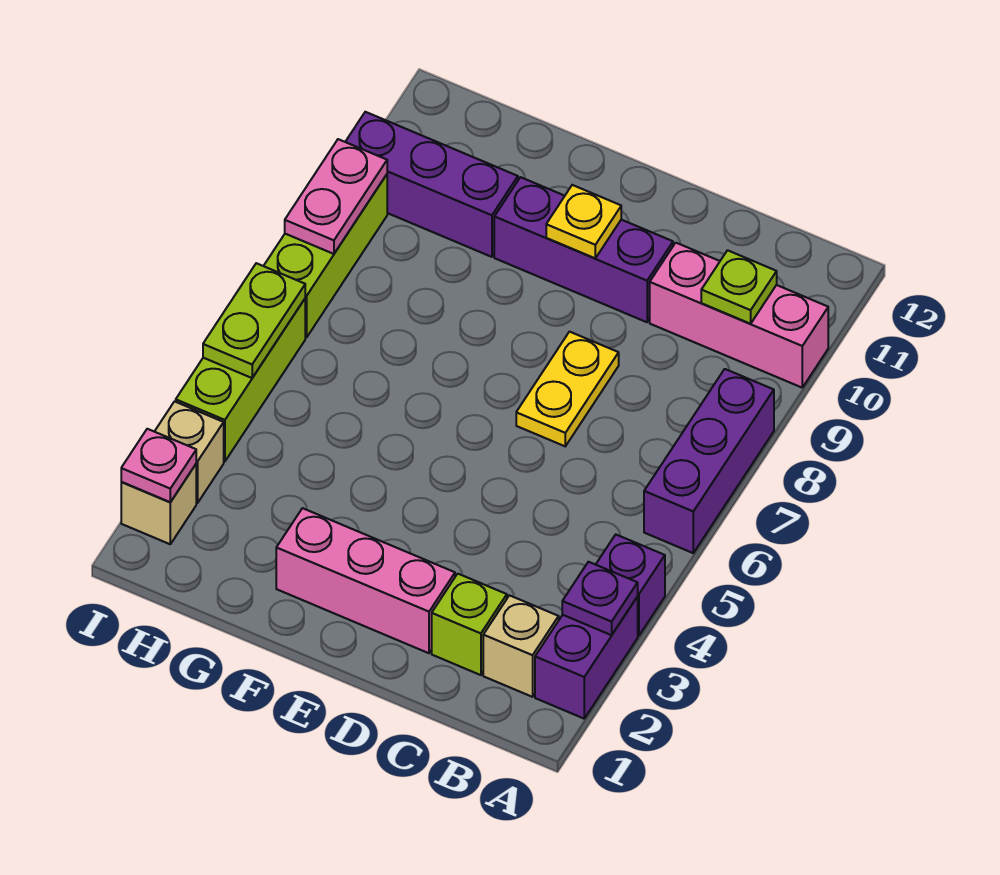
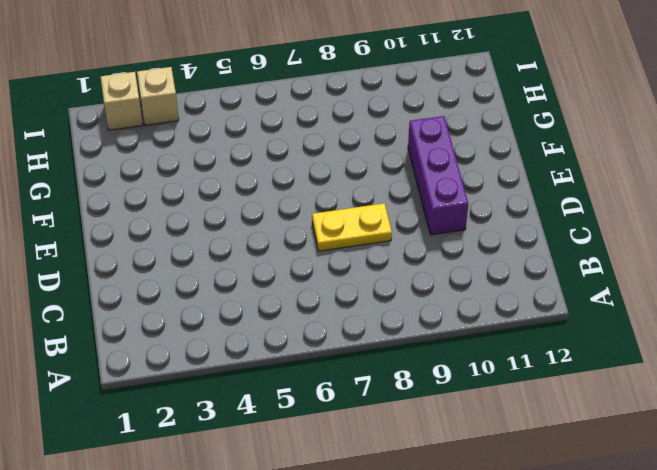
none -> purple brick A2:A3 level 1
none -> purple brick A4 level 1
none -> purple brick A6:A8 level 1

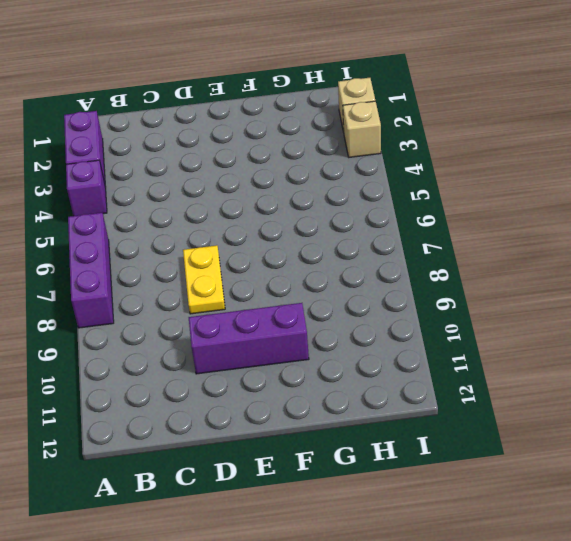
none -> pink brick A10:C10 level 1
none -> tan brick B2 level 1
none -> lime brick C2 level 1

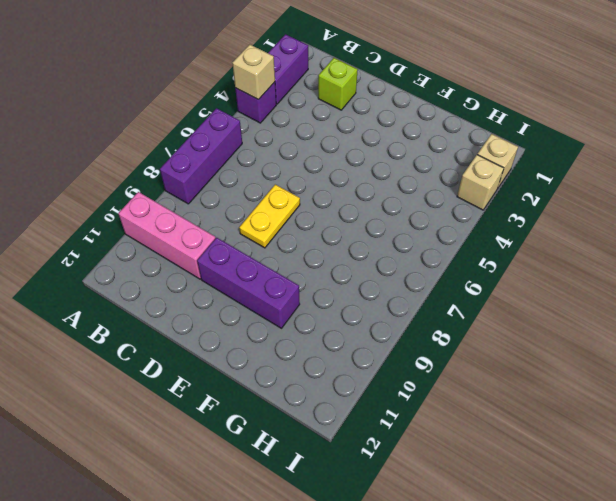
tan brick A4 level 2 -> tan brick B2 level 1
none -> pink brick D2:F2 level 1
none -> purple brick G10:I10 level 1
none -> lime brick I4:I6 level 1

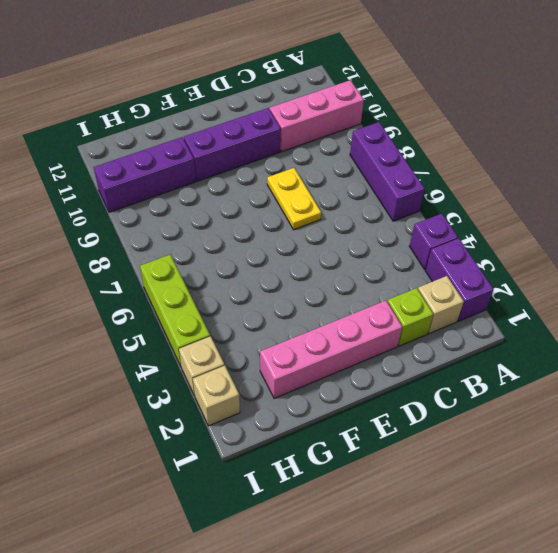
pink brick D2:G2 level 1 -> pink brick D2:F2 level 1
none -> lime brick I7:I9 level 1
none -> purple plate A3 level 2
none -> lime plate B10 level 2

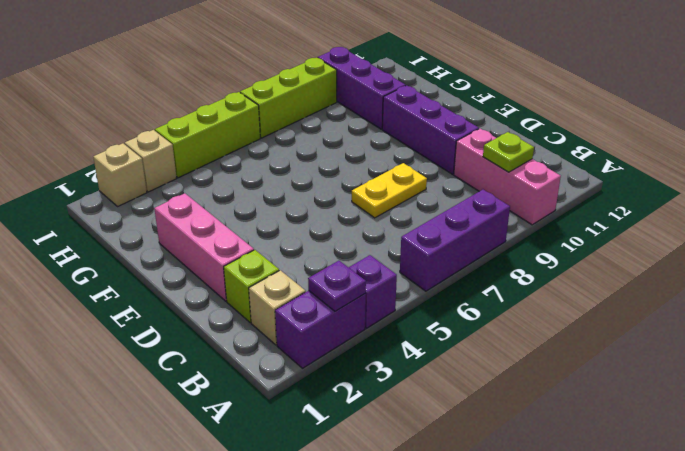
none -> yellow plate E10 level 2
none -> pink plate I2 level 2
none -> lime plate I5:I6 level 2

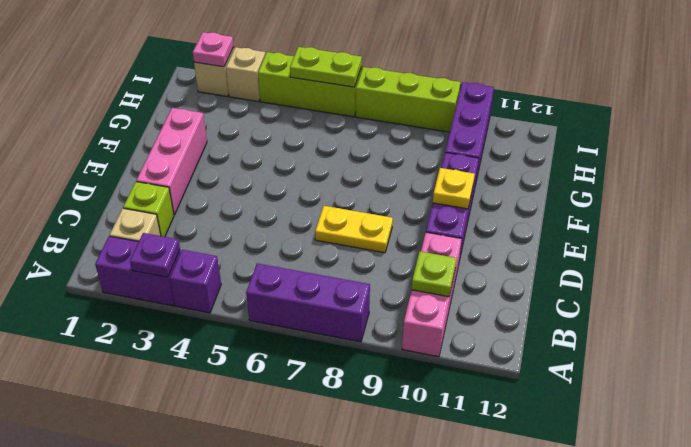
none -> pink plate I8:I9 level 2

